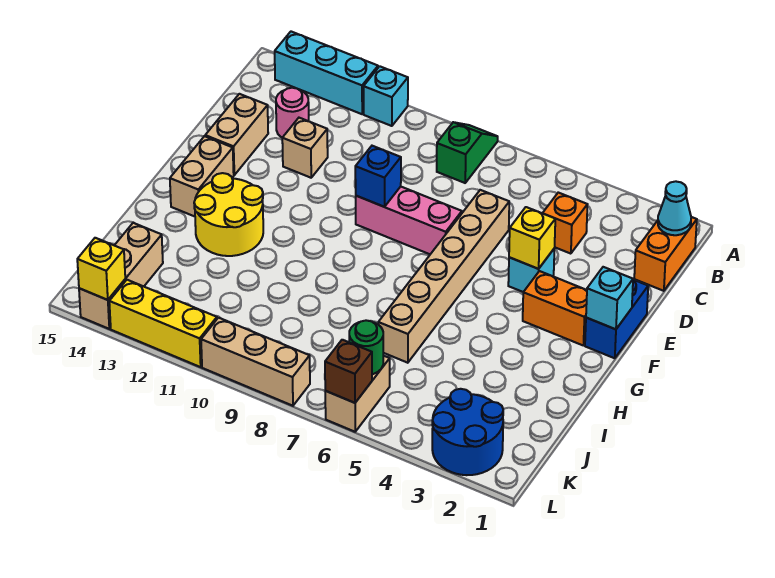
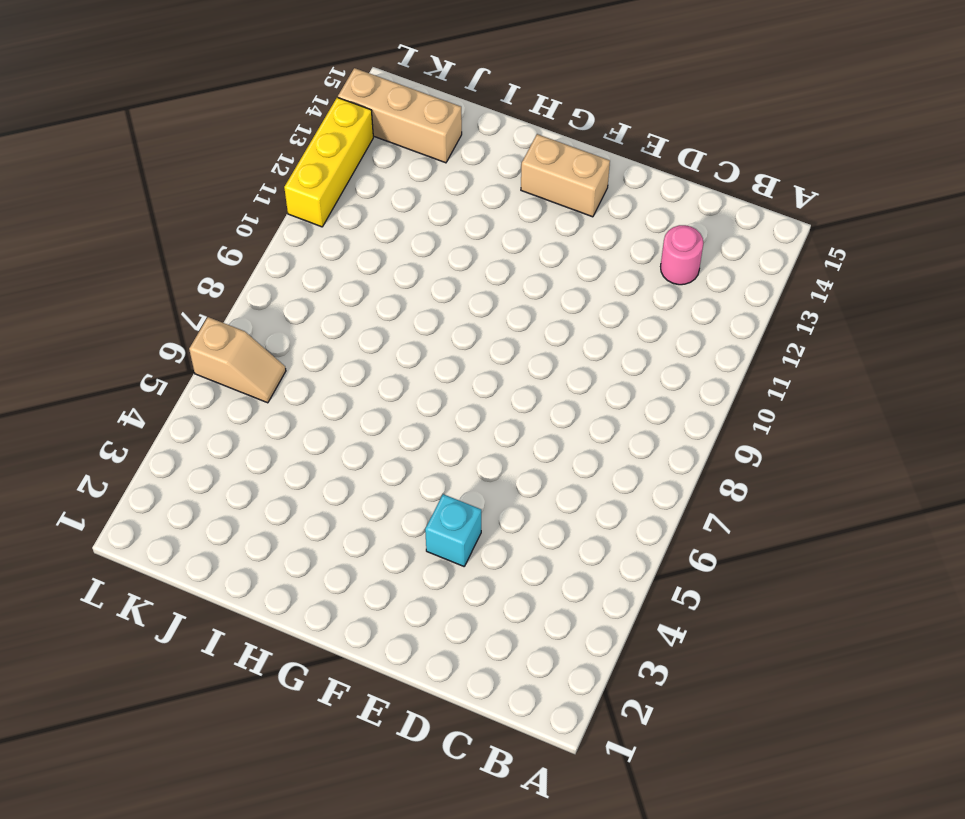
tan slope K6:L6 level 1 top L -> tan brick K6:L6 level 1
none -> green slope A8:B8 level 1 top B
none -> cyan brick A11 level 1
none -> cyan brick A12:A14 level 1

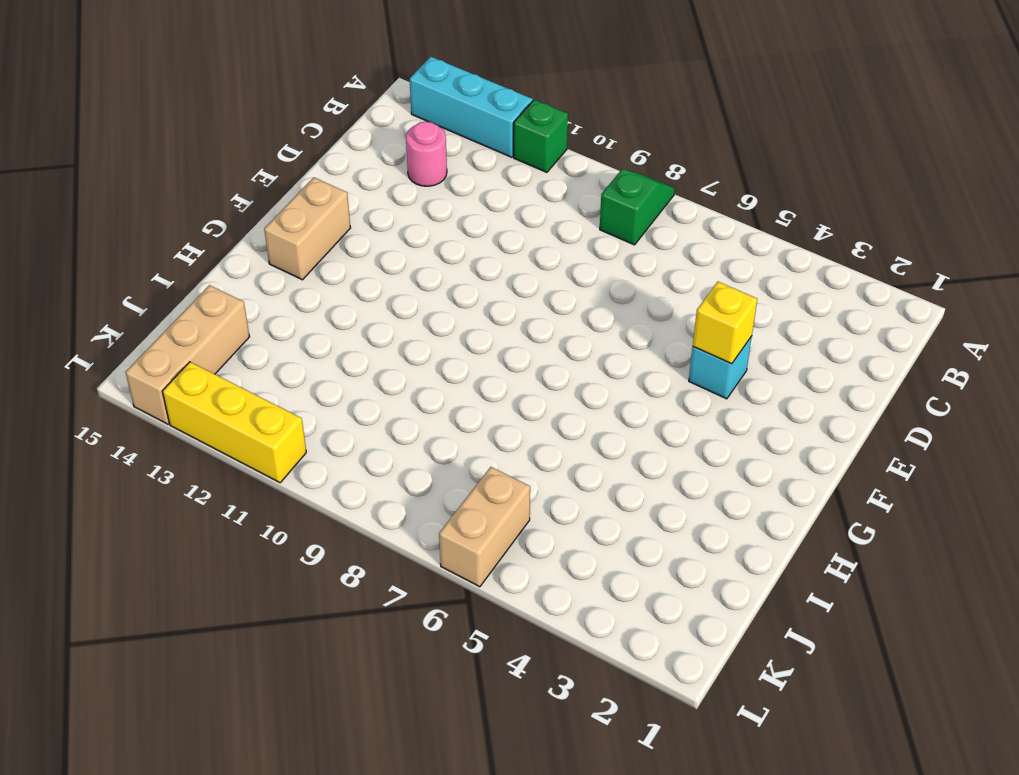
green brick A11 level 1 -> cyan brick A11 level 1
none -> orange brick B1:C1 level 1
none -> orange brick C4 level 1
none -> tan brick D6:I6 level 1

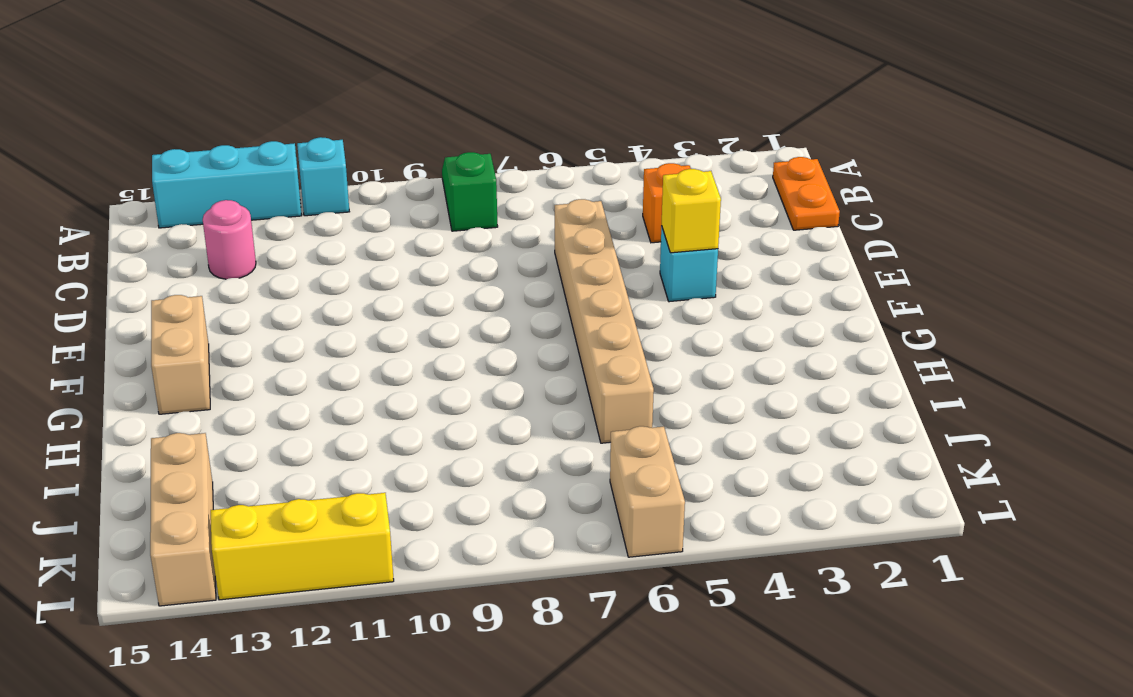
orange plate B1:C1 level 1 -> orange brick B1:C1 level 1
none -> tan brick D12 level 1
none -> tan brick D14:E14 level 1
none -> blue brick E1:F1 level 1

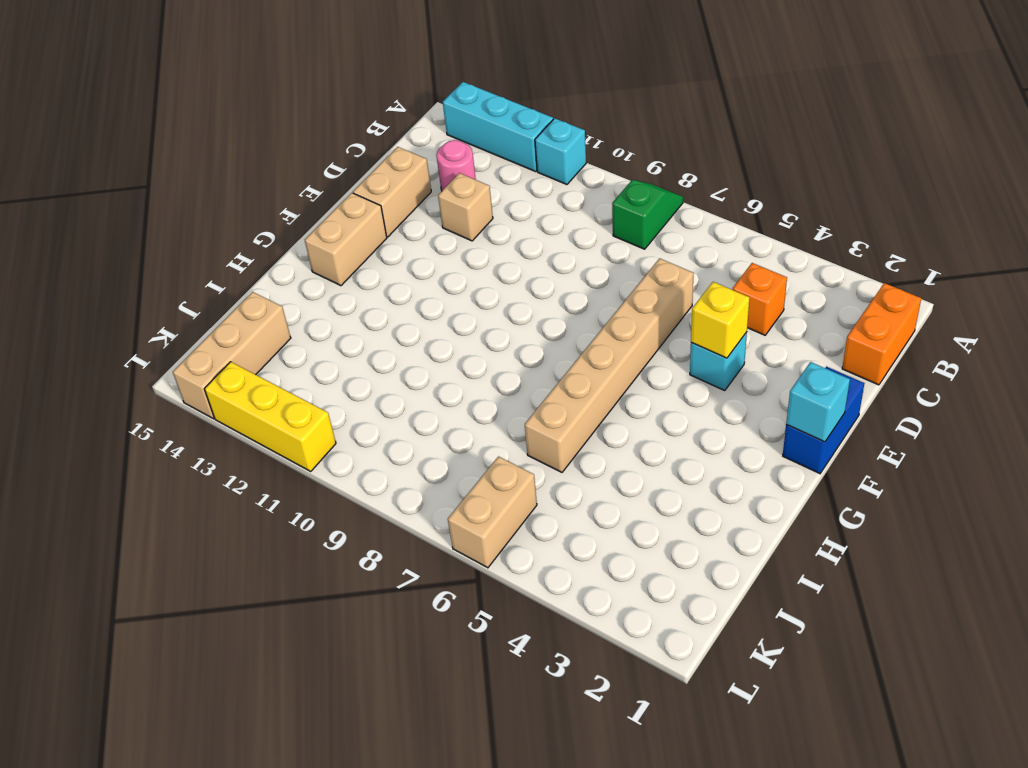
none -> pink brick E7:E9 level 1
none -> orange brick F2:F3 level 1
none -> yellow round brick G12:H13 level 1

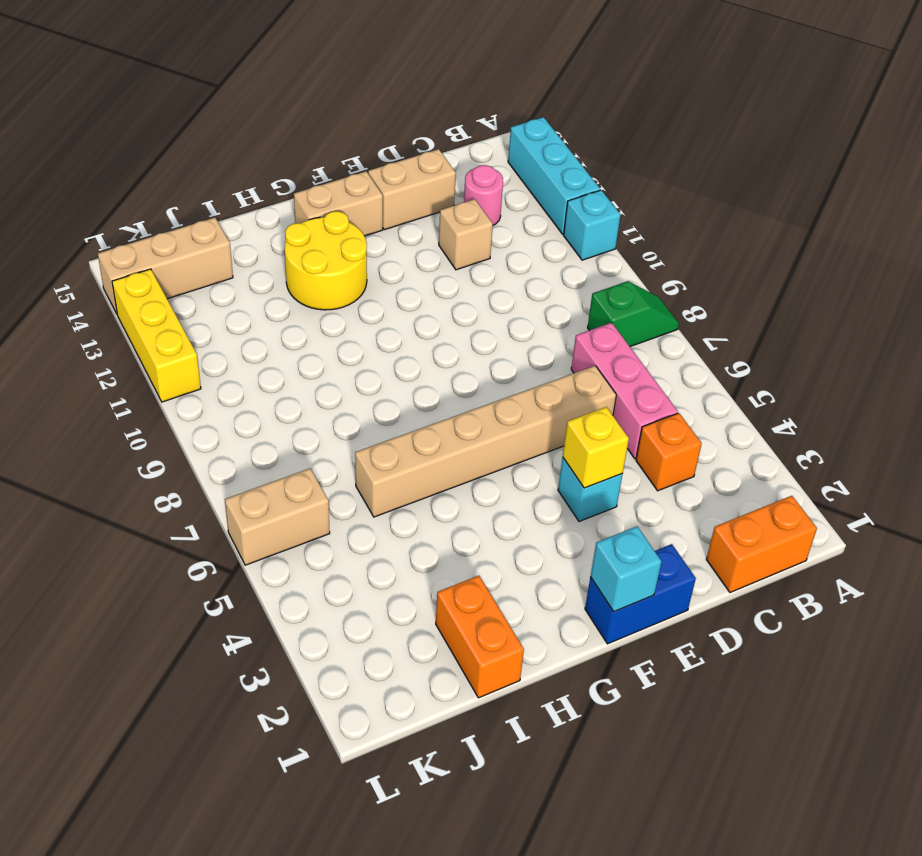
pink brick C5:C7 level 1 -> pink brick E7:E9 level 1
orange brick I1:I2 level 1 -> orange brick F2:F3 level 1
none -> blue round brick K2:L3 level 1
none -> tan brick L8:L10 level 1
none -> cyan cone B1 level 2

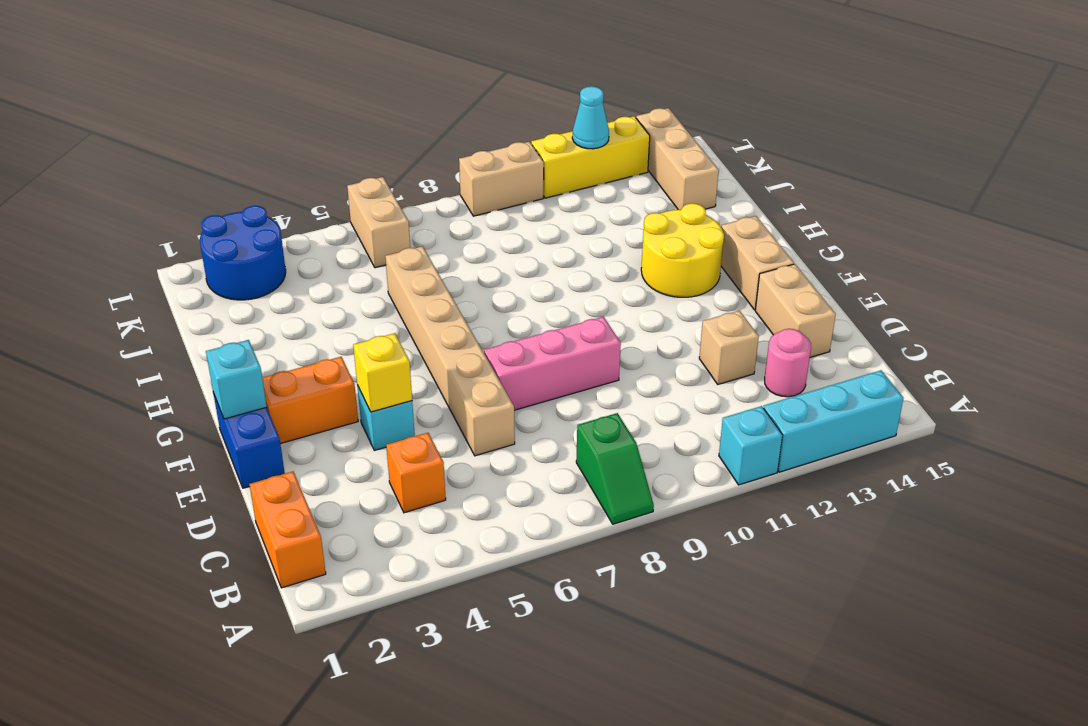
tan brick L9:L10 level 1 -> tan brick L8:L10 level 1
cyan cone L12 level 2 -> cyan cone B1 level 2
none -> blue brick E9 level 2
none -> green round brick K6 level 2
none -> brown brick L6 level 2

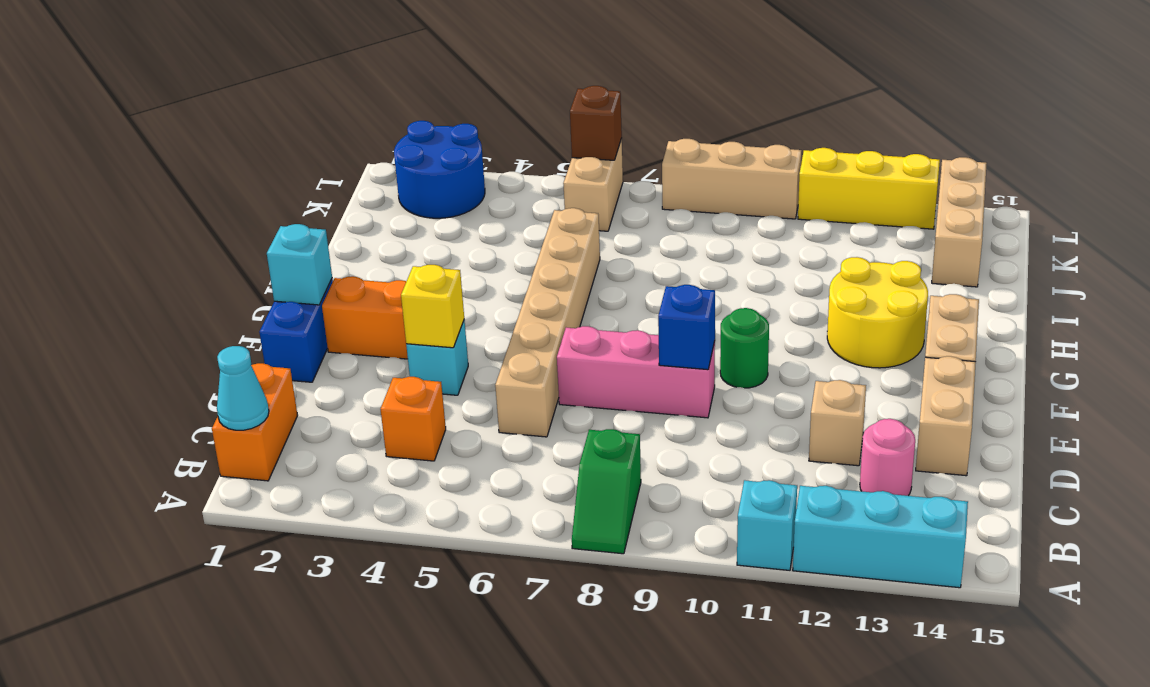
green round brick F10 level 1 -> green round brick K6 level 2
none -> yellow brick L14 level 2

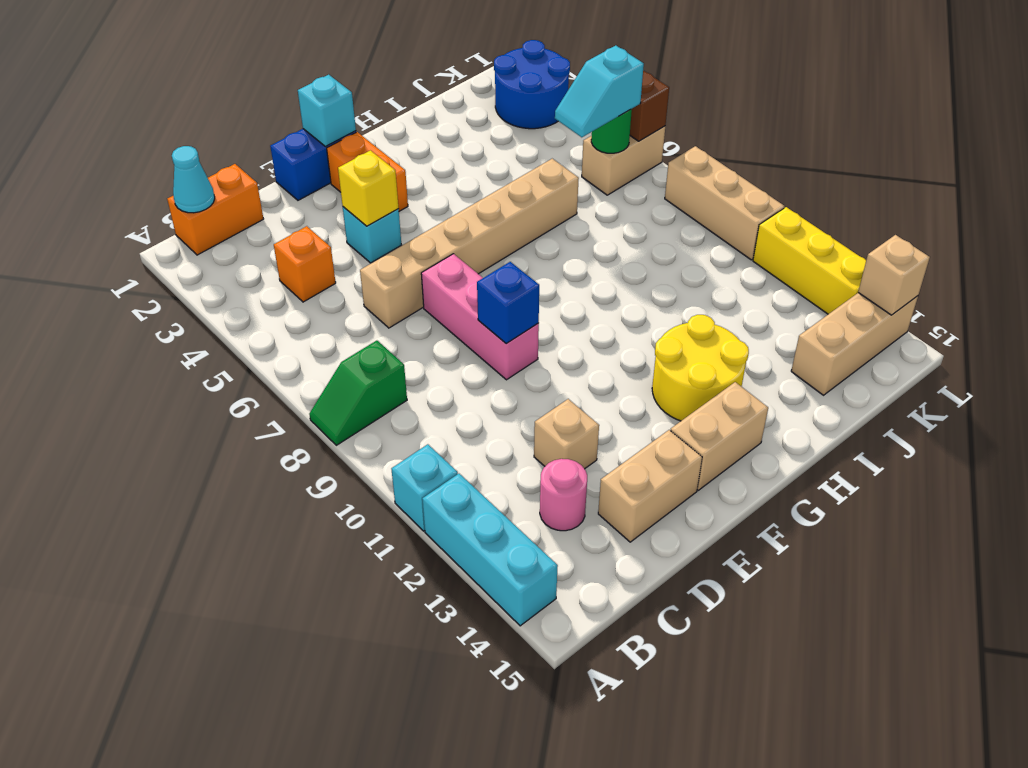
cyan slope J6:K6 level 3 top K -> none
tan brick L14 level 2 -> yellow brick L14 level 2

